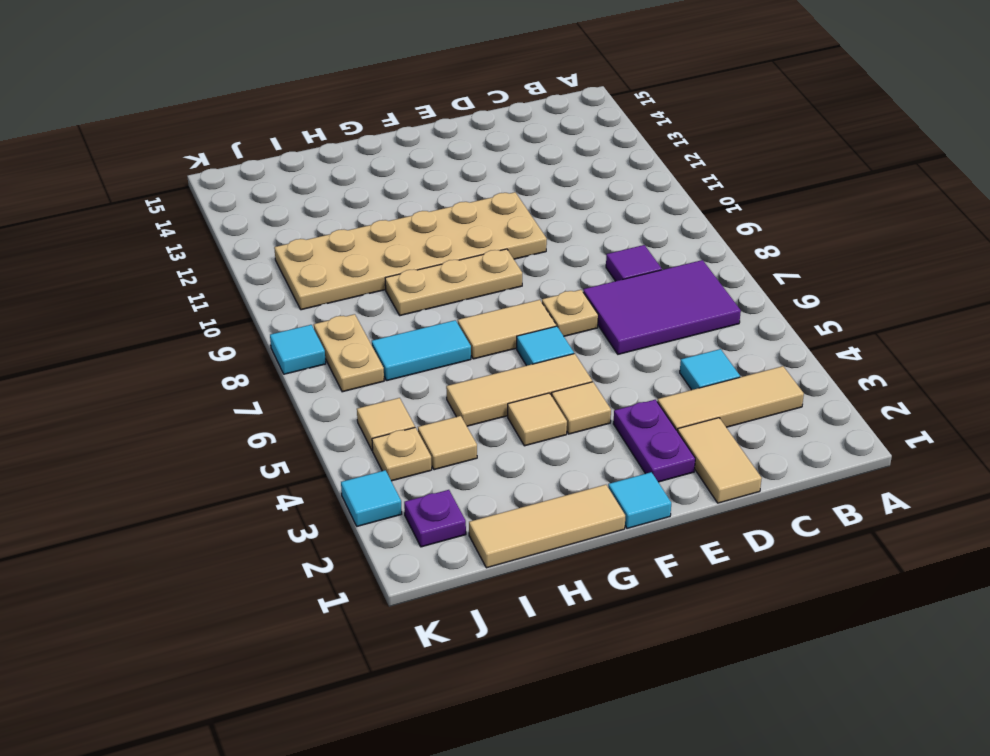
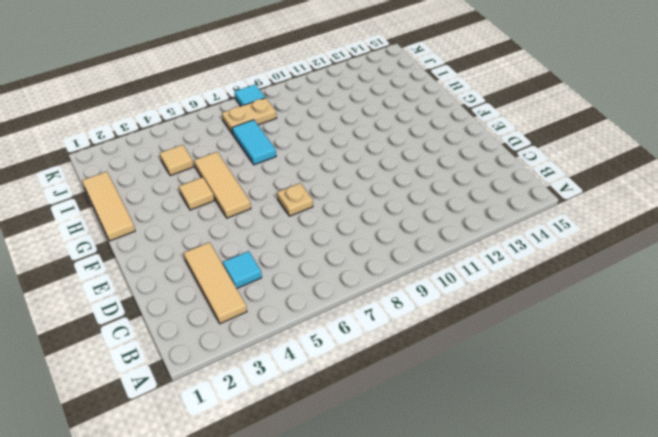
none -> purple tile B6:D7 level 1
none -> purple tile C8 level 1
none -> tan tile D1:D2 level 1

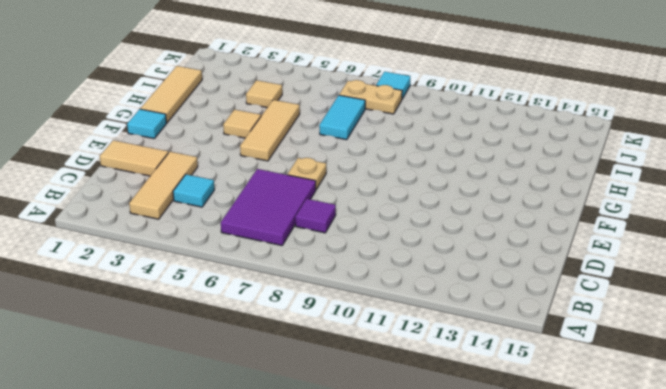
none -> purple plate E2:E3 level 1
none -> tan plate E10:J11 level 1
none -> tan tile F4 level 1

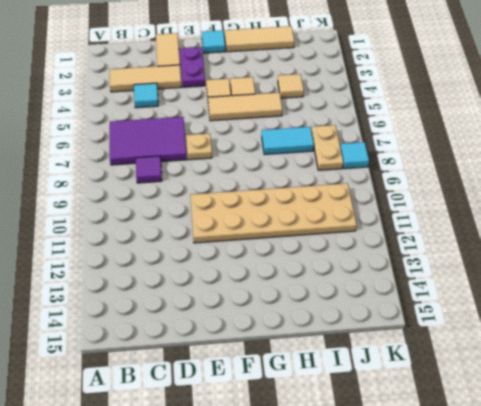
none -> cyan tile F6 level 1
none -> tan tile F7:G7 level 1
none -> tan plate F9:H9 level 1

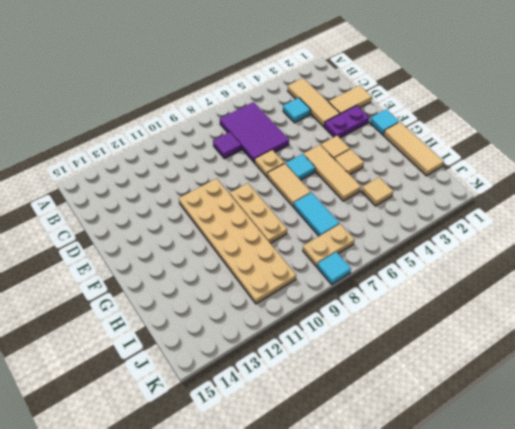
none -> purple plate J2 level 1
none -> tan plate J4 level 1
none -> tan tile J5 level 1

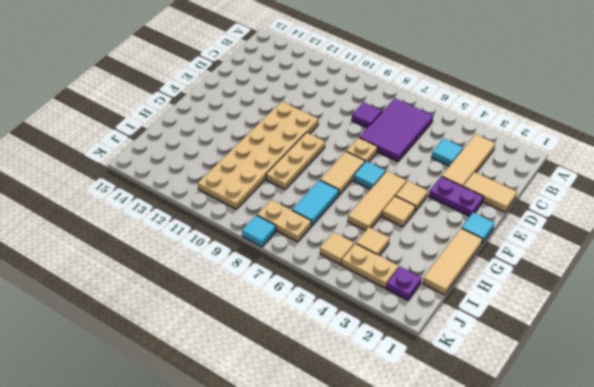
tan plate J3:J4 level 1 -> tan plate J4 level 1
none -> cyan tile K3 level 1

